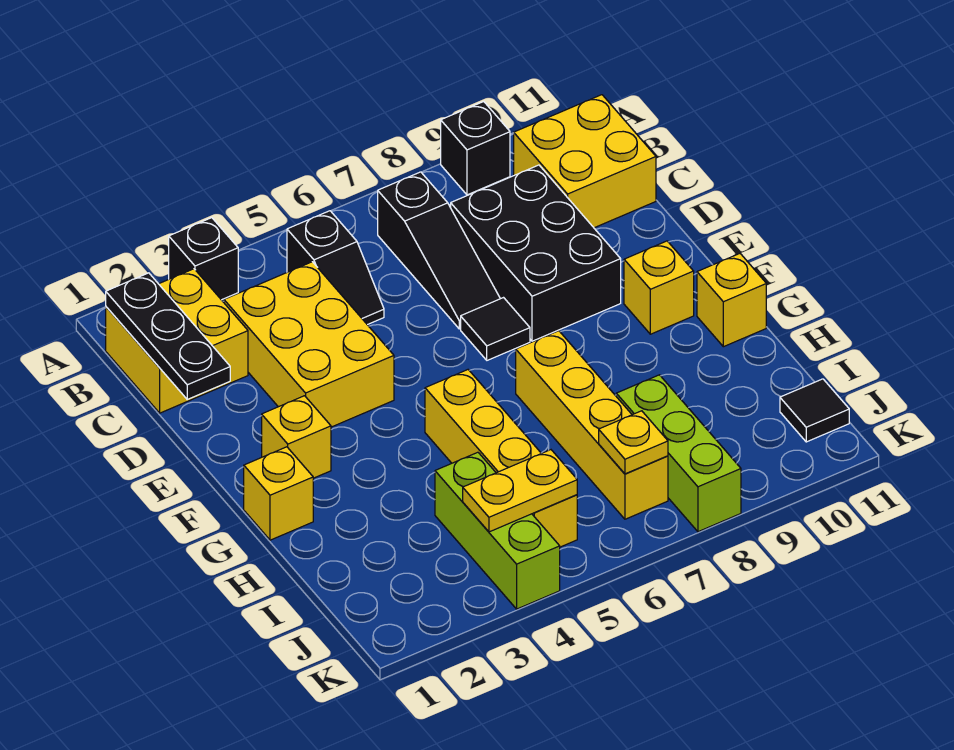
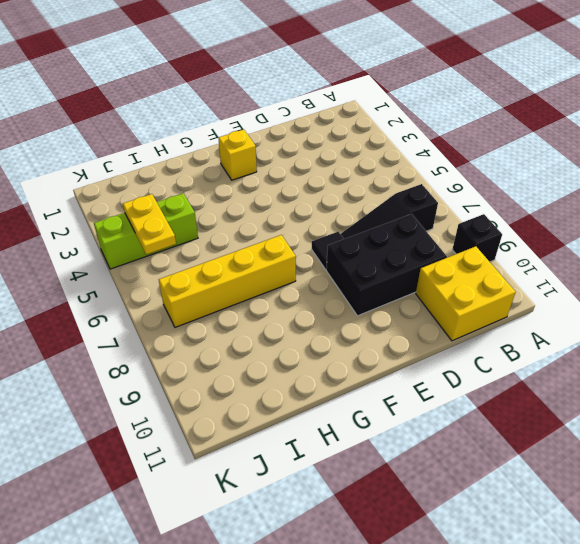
none -> black brick A3 level 1
none -> yellow brick B1:C2 level 1
none -> black slope B5:C5 level 1 top B

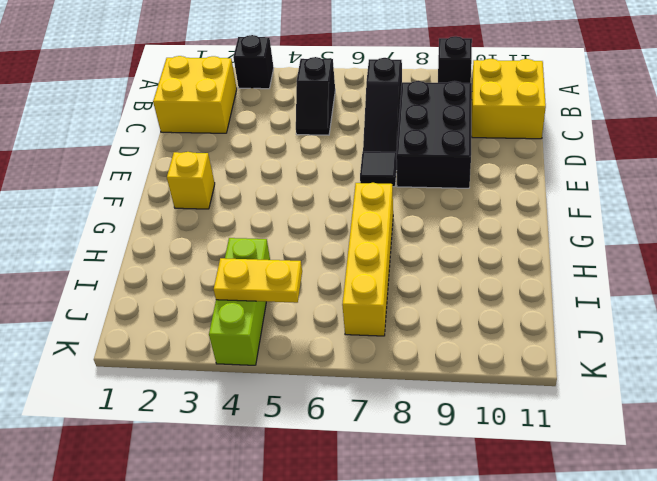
none -> yellow brick C3:E4 level 1
none -> yellow brick F10 level 1
none -> yellow brick G1 level 1

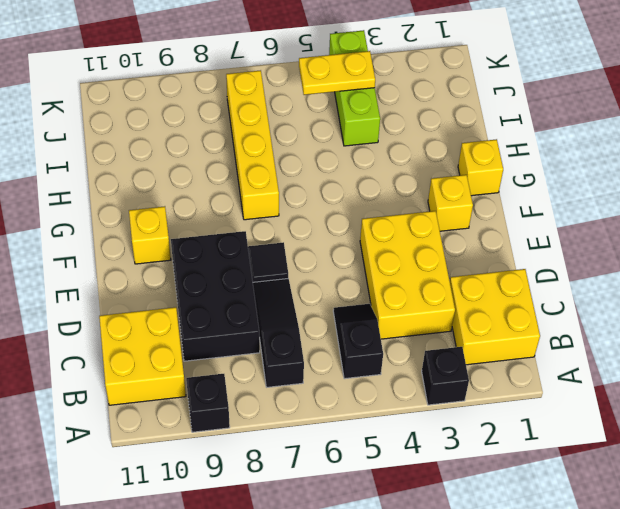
none -> yellow brick G5:J5 level 1
none -> yellow brick G11 level 1
none -> lime brick I8:K8 level 1

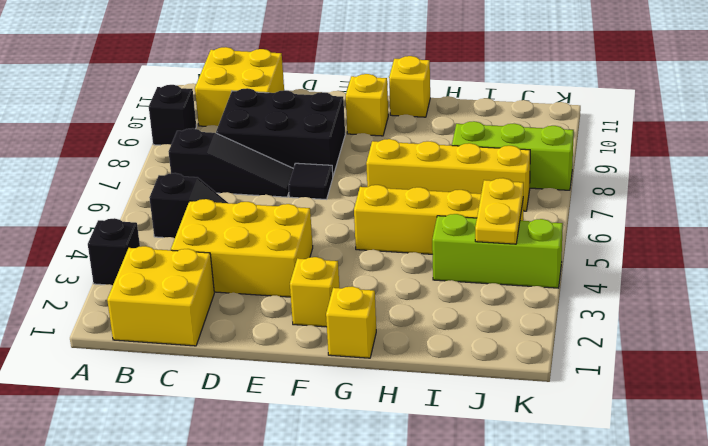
none -> black tile J11 level 1
none -> black plate B1:D1 level 2
none -> yellow plate J7 level 2

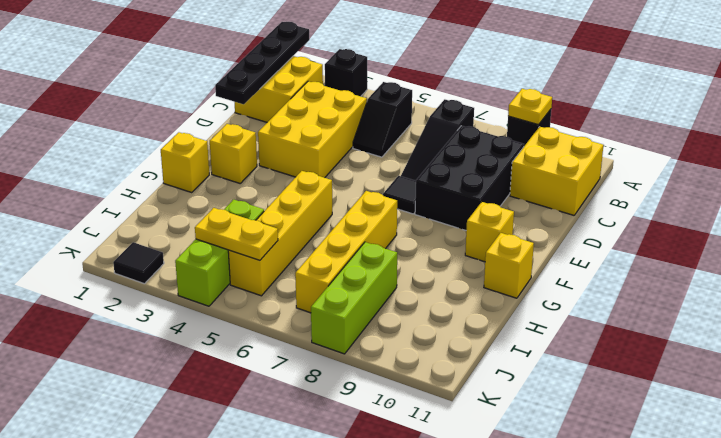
black plate A1:D1 level 2 -> black plate B1:D1 level 2
yellow plate A9 level 2 -> yellow plate J7 level 2
black tile K2 level 1 -> black tile J11 level 1

